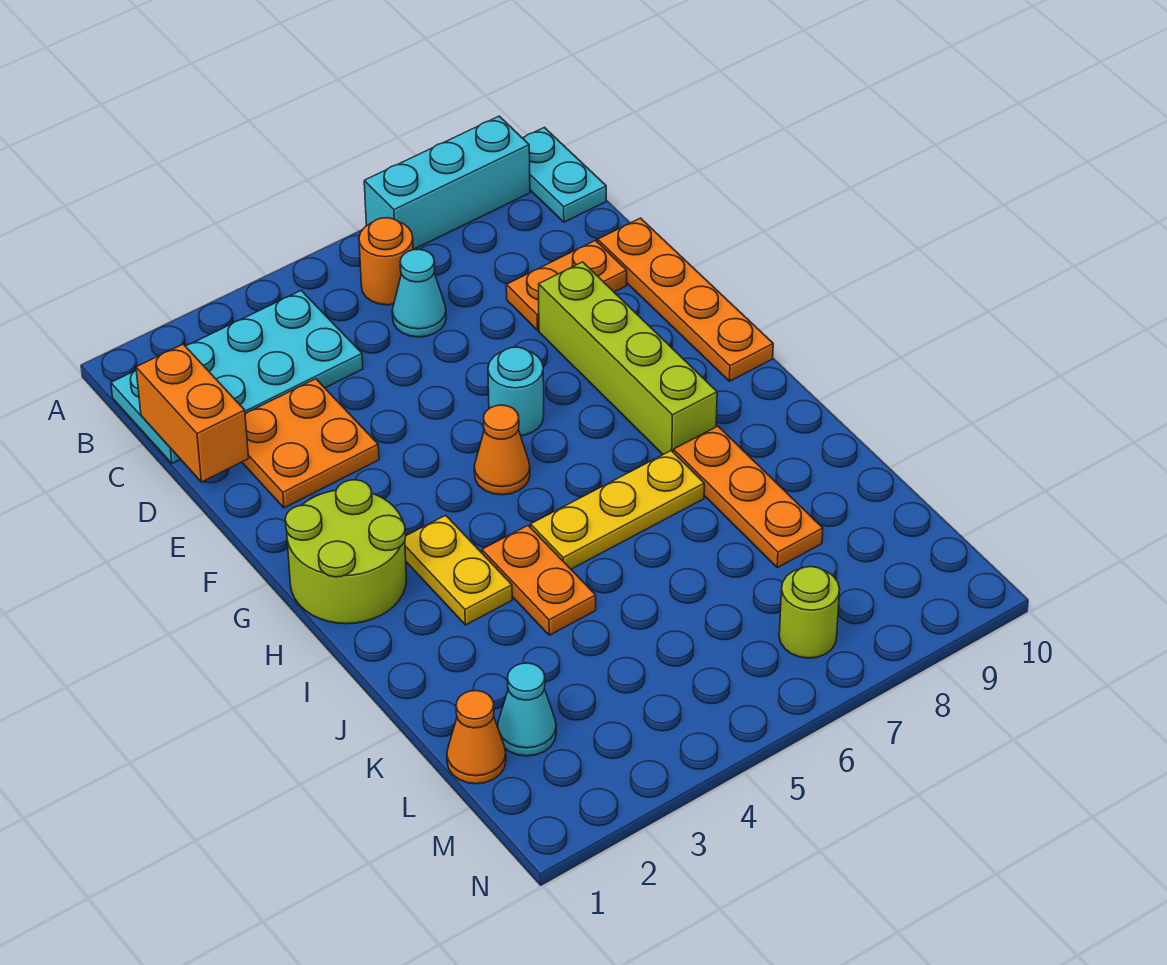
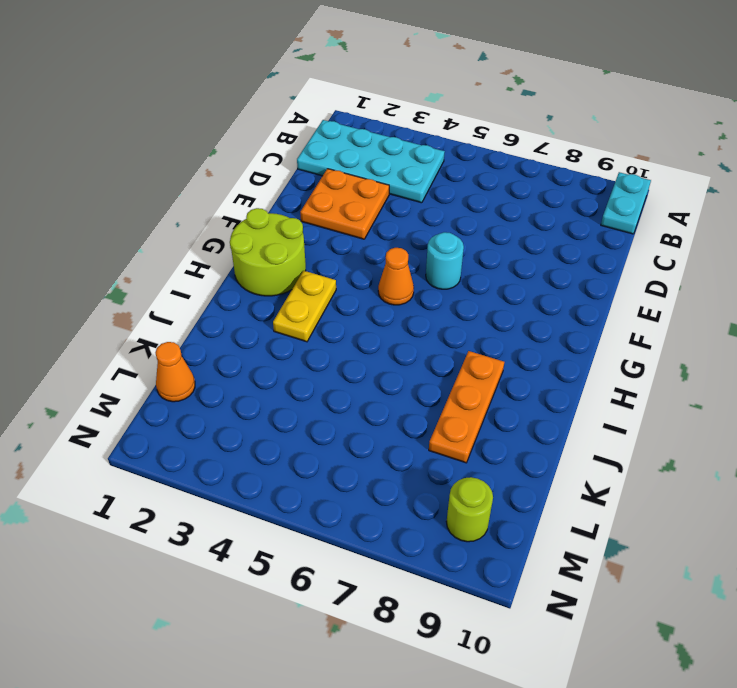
lime round brick M9 level 1 -> lime round brick M7 level 1
none -> cyan brick A7:A9 level 1
none -> orange round brick B6 level 1
none -> cyan cone C6 level 1

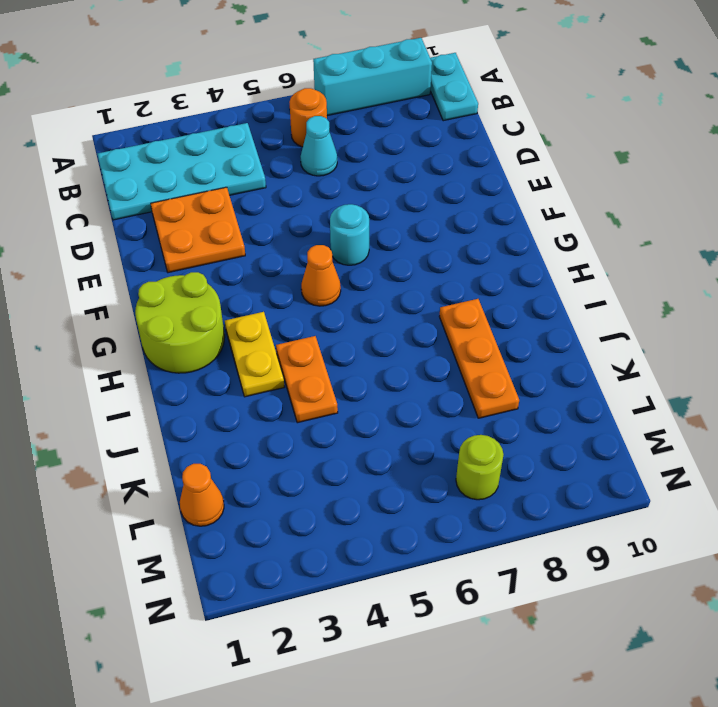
none -> orange plate D8:D9 level 1
none -> orange plate D10:G10 level 1
none -> lime brick E8:H8 level 1

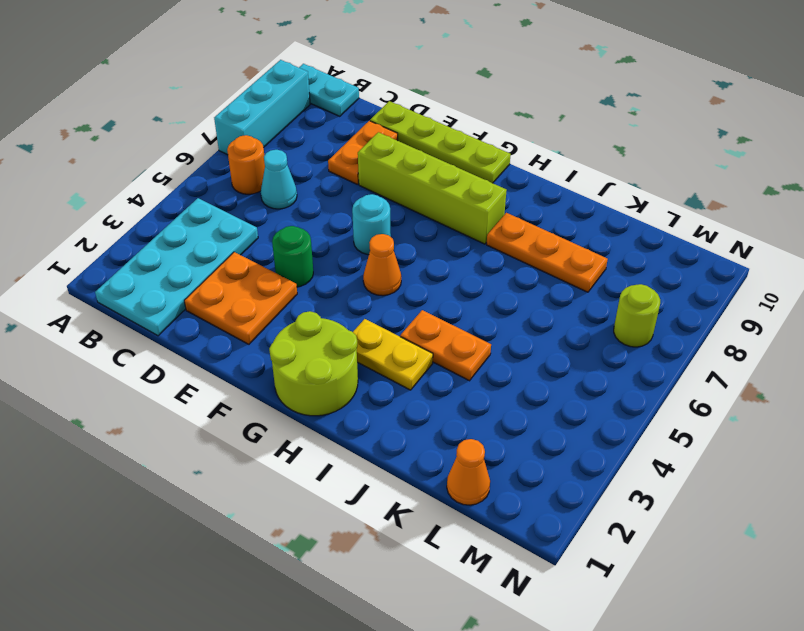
lime plate D10:G10 level 1 -> orange plate D10:G10 level 1
green round brick E4 level 1 -> none
none -> yellow plate I5:I7 level 1
none -> cyan cone L2 level 1
none -> orange brick C1:D1 level 2

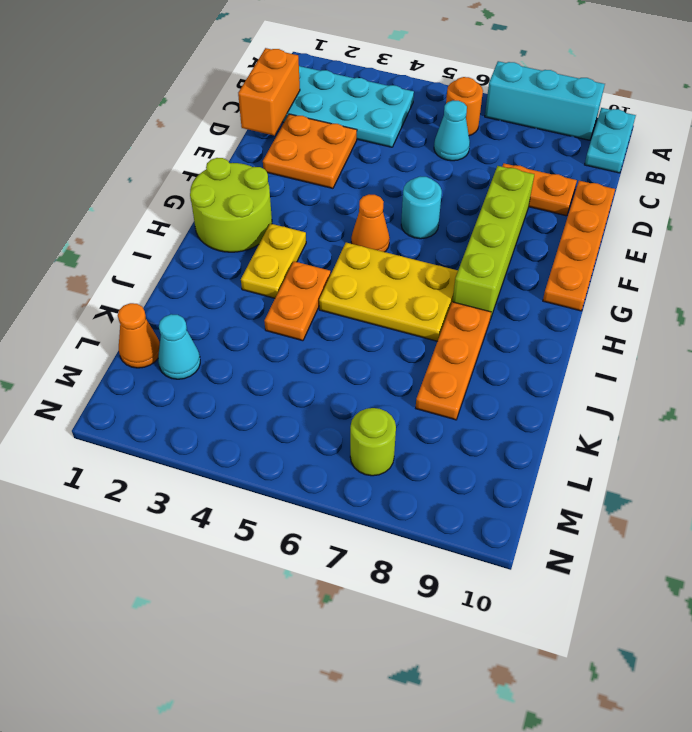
yellow plate H5:I7 level 1 -> yellow plate I5:I7 level 1

